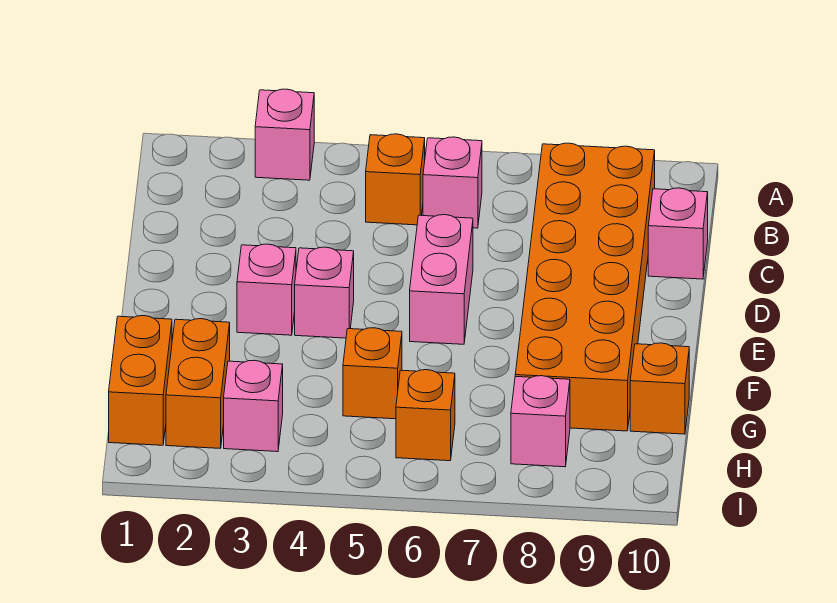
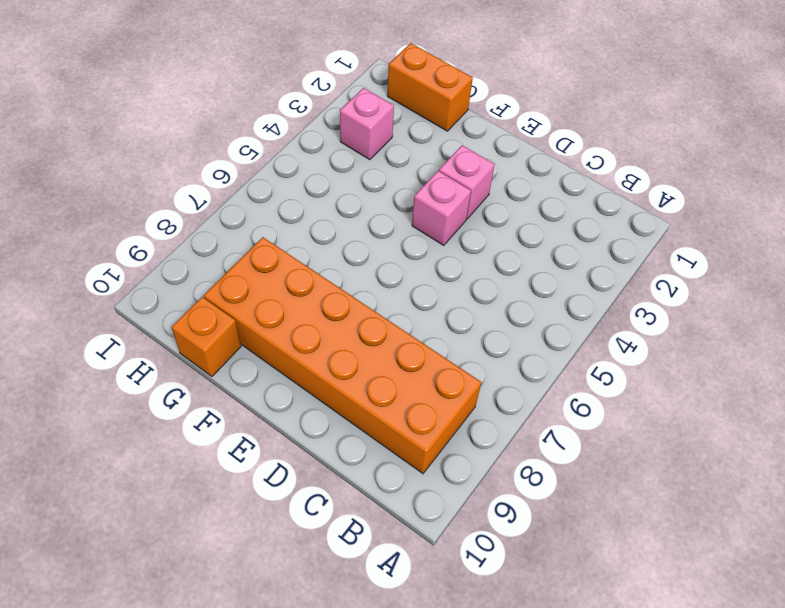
none -> pink brick A3 level 1
none -> orange brick B5 level 1
none -> pink brick B6 level 1

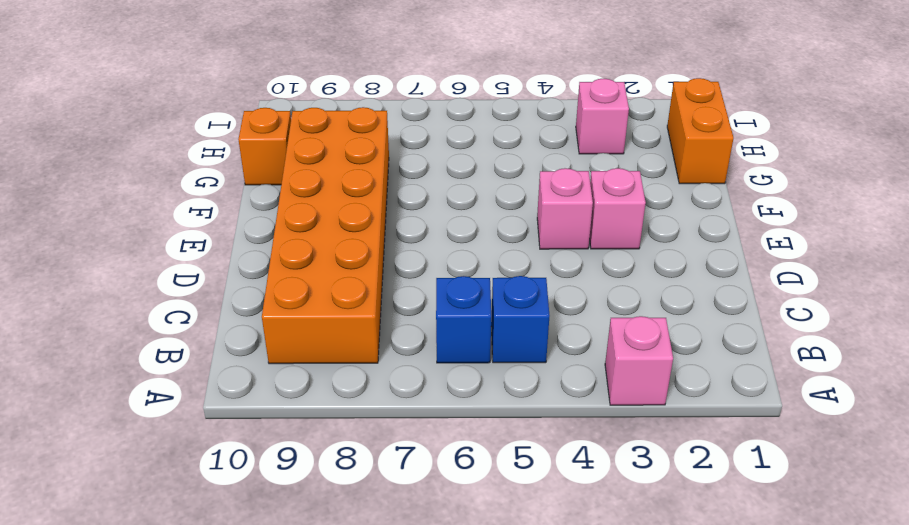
blue brick B5 level 1 -> orange brick B5 level 1
blue brick B6 level 1 -> pink brick B6 level 1
none -> pink brick C10 level 1
none -> pink brick D6:E6 level 1
none -> orange brick G2:H2 level 1

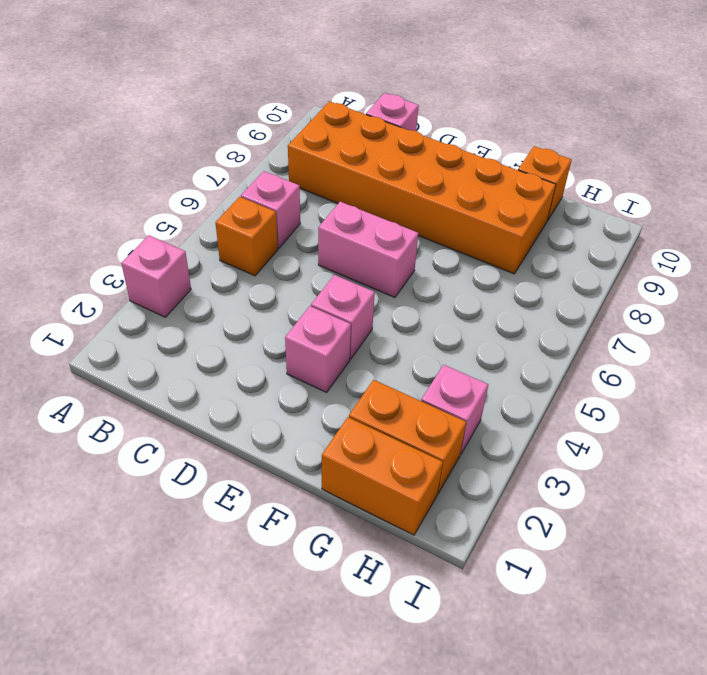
none -> orange brick G5 level 1
none -> orange brick H6 level 1
none -> pink brick H8 level 1

